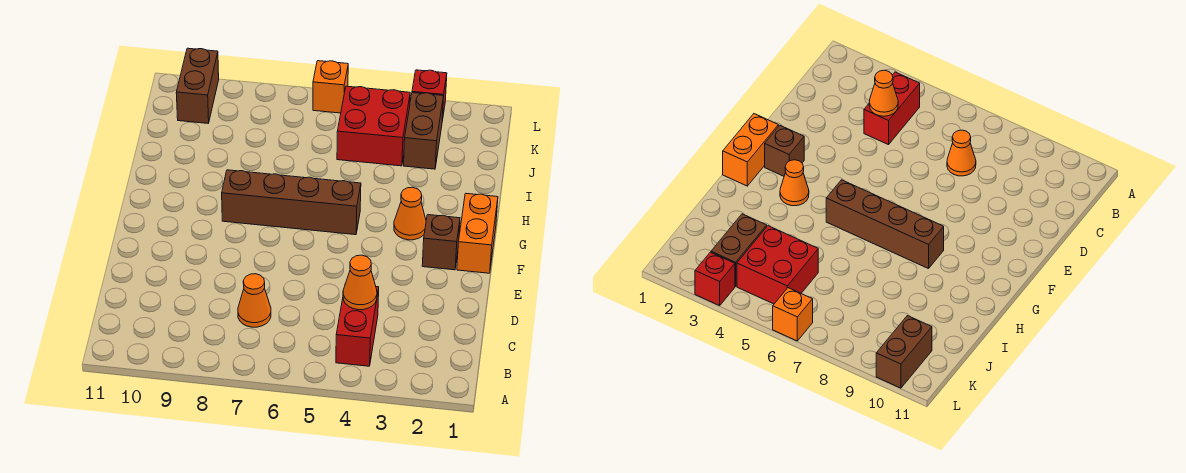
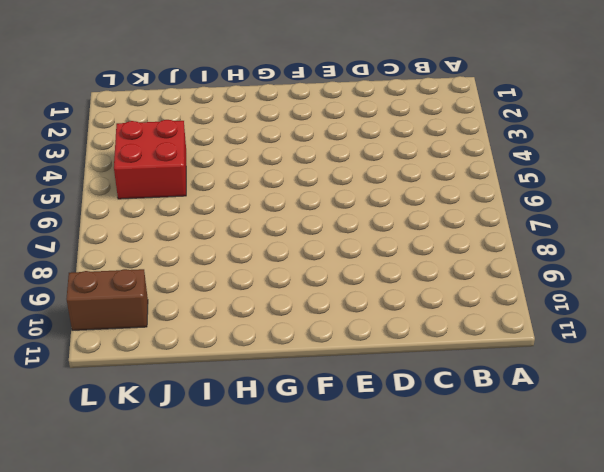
none -> red brick B4:C4 level 1
none -> orange cone C7 level 1
none -> orange brick F1:G1 level 1

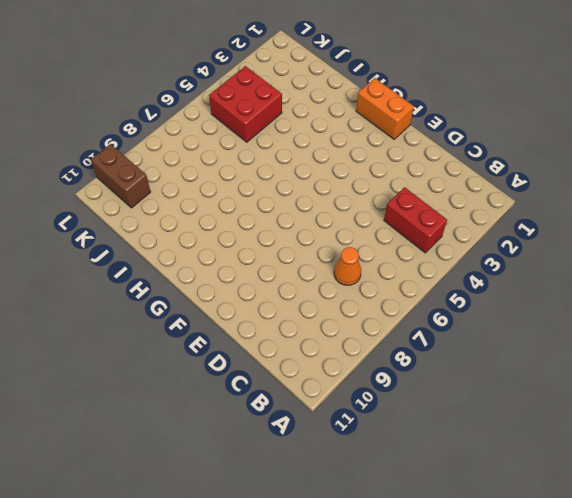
none -> brown brick F2 level 1
none -> orange cone G3 level 1
none -> brown brick G5:G8 level 1

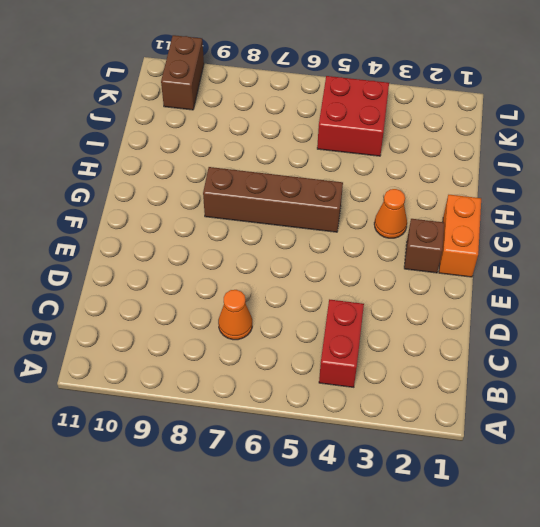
none -> brown brick J3:K3 level 1
none -> red brick L3 level 1
none -> orange brick L6 level 1

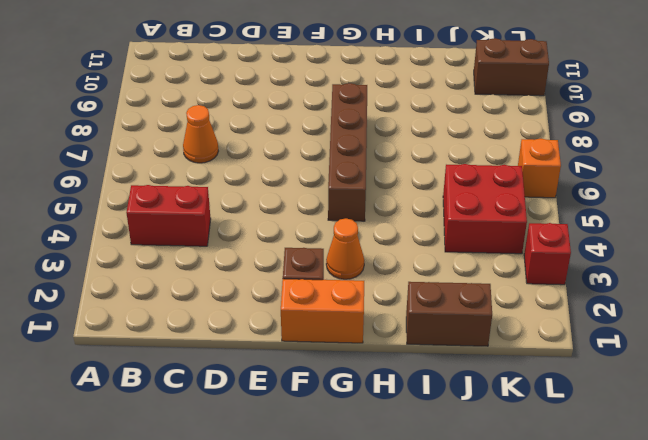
brown brick I1:J1 level 1 -> brown brick J3:K3 level 1
none -> orange cone C4 level 2

